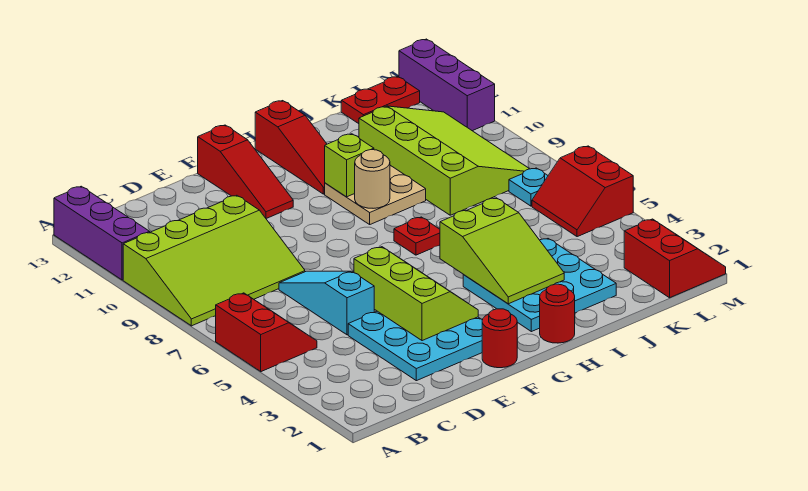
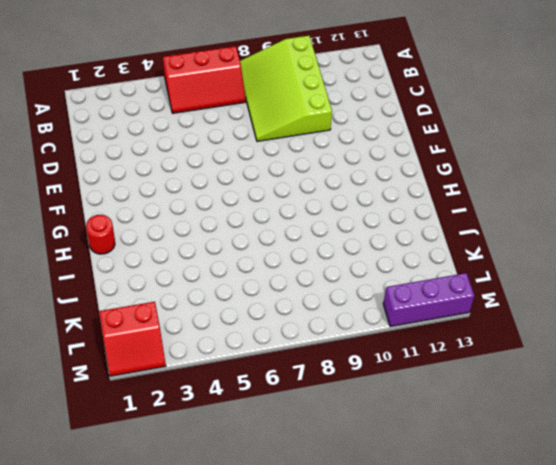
red slope A5:B7 level 1 top A -> red slope A5:B6 level 1 top A
none -> purple brick A11:A13 level 1
none -> cyan plate D2:F4 level 1
none -> cyan slope D5:D7 level 1 top 5

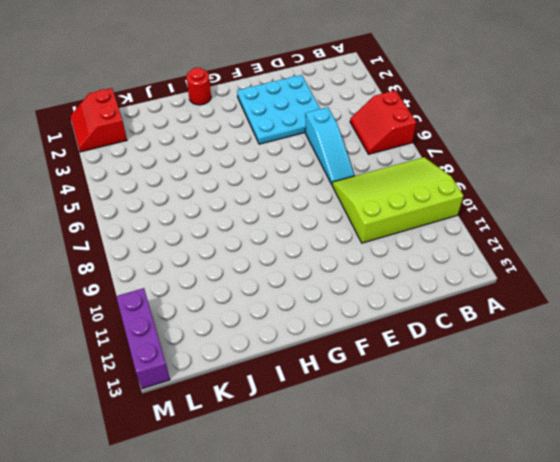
none -> purple brick A11:A13 level 1
none -> red round brick F1 level 1
none -> red slope F11:F13 level 1 top 13

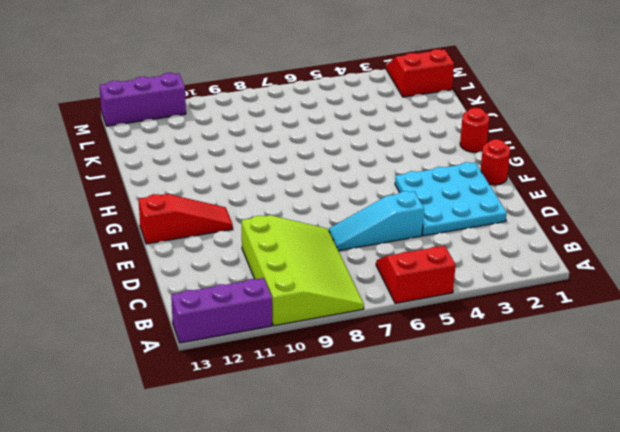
none -> cyan plate H2:J4 level 1
none -> red plate H7 level 1
none -> tan plate H9:I10 level 1

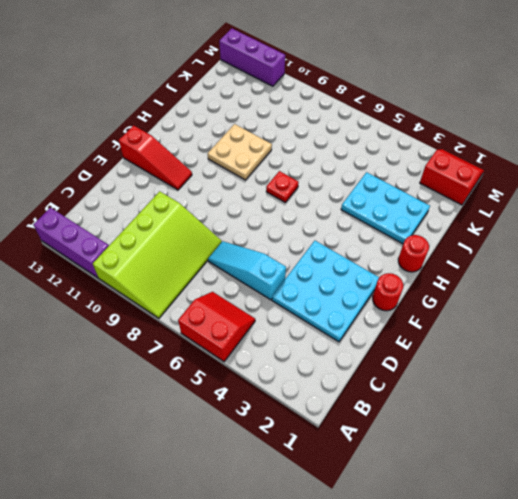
cyan plate I2:J4 level 1 -> cyan plate H2:J4 level 1
none -> red slope H11:H13 level 1 top 13
none -> lime slope J8:L11 level 1 top J
none -> red plate K13:L13 level 1

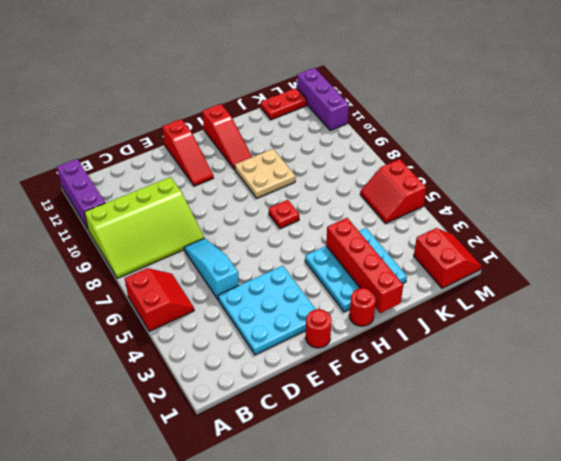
red brick I1:I4 level 2 -> lime slope H3:I5 level 2 top 5
none -> lime slope J8:L11 level 1 top J
none -> cyan plate L7 level 1
none -> lime slope E3:F5 level 2 top E

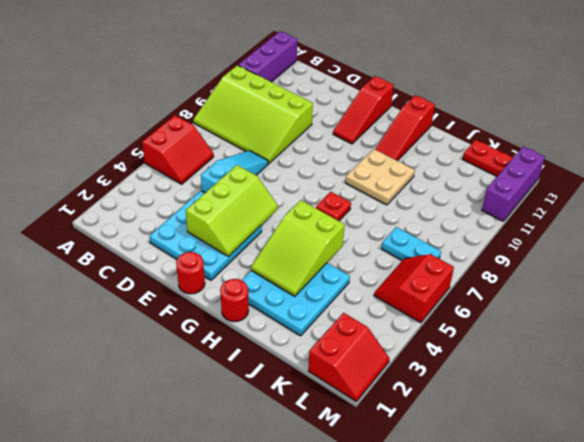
cyan plate K7:L7 level 1 -> cyan plate L7 level 1
none -> lime slope J8:L11 level 1 top J
none -> tan round brick H9 level 2
none -> lime brick H10 level 2

